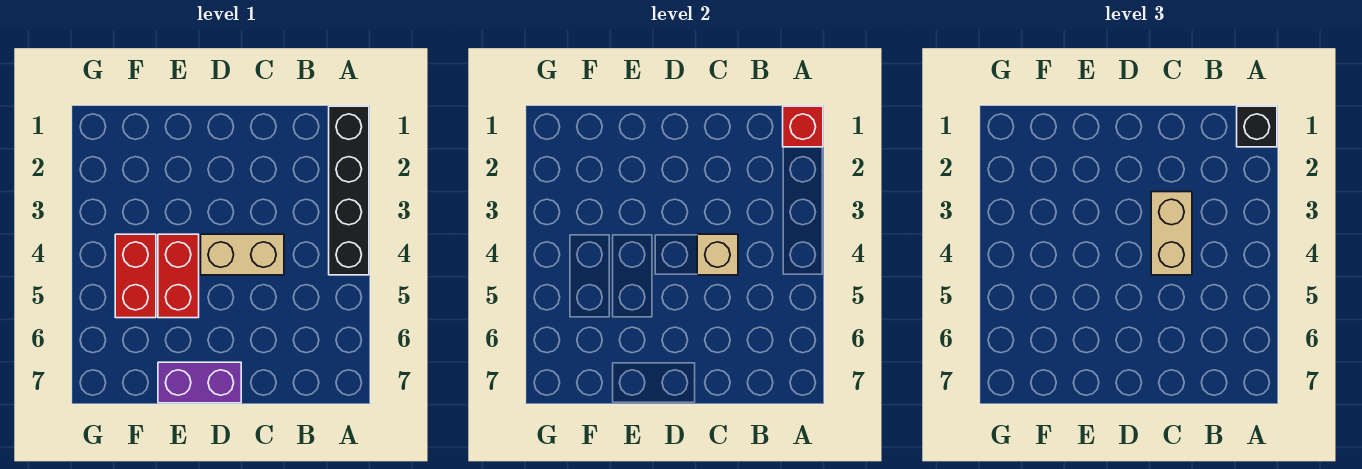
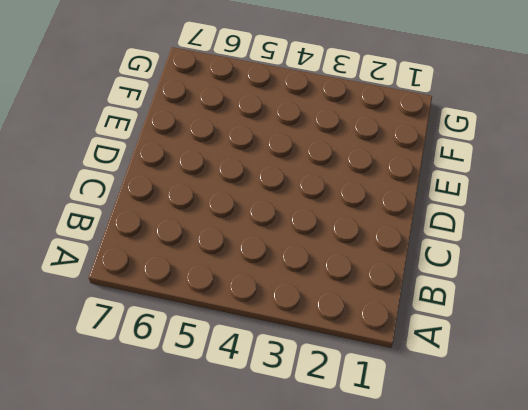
none -> black brick A1:A4 level 1
none -> tan brick C4:D4 level 1

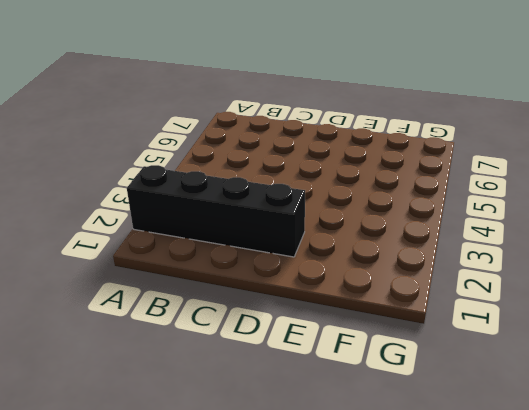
black brick A2:D2 level 1 -> black brick A1:A4 level 1
none -> tan brick C4:D4 level 1
none -> purple brick D7:E7 level 1

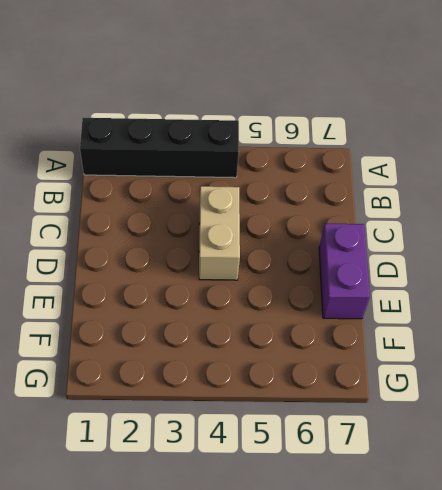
none -> red brick E4:E5 level 1
none -> red brick F4:F5 level 1

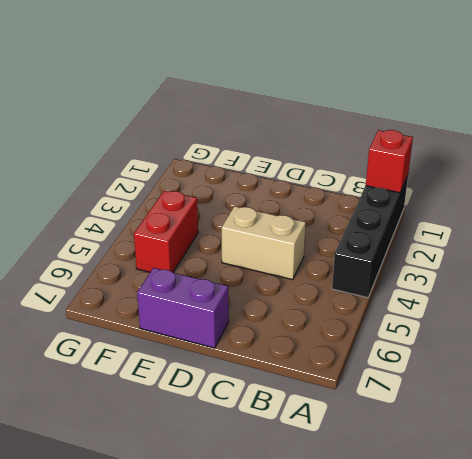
none -> red brick E4:E5 level 1
none -> tan brick C4 level 2

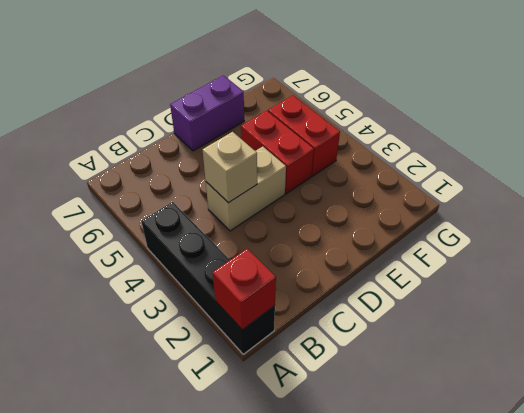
none -> black brick A1 level 3
none -> tan brick C3:C4 level 3

